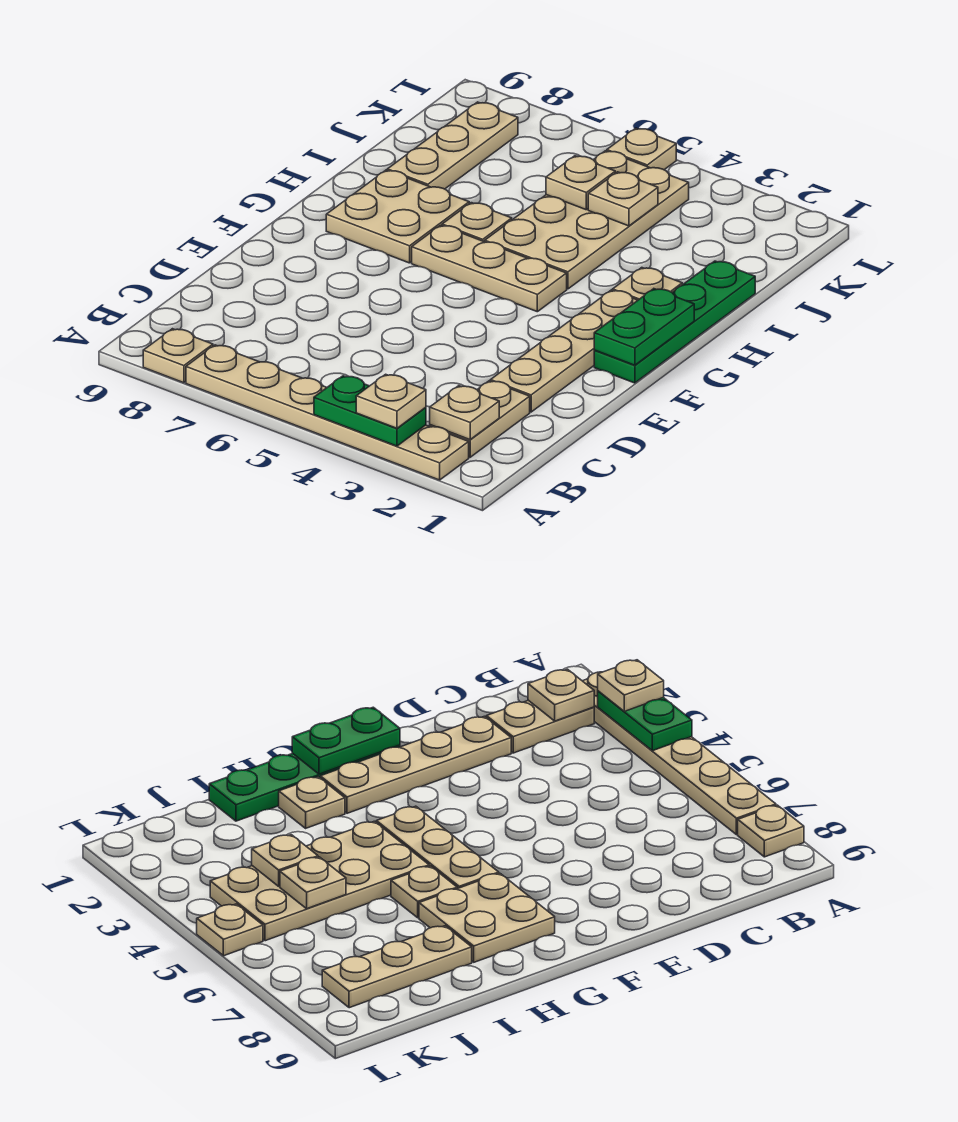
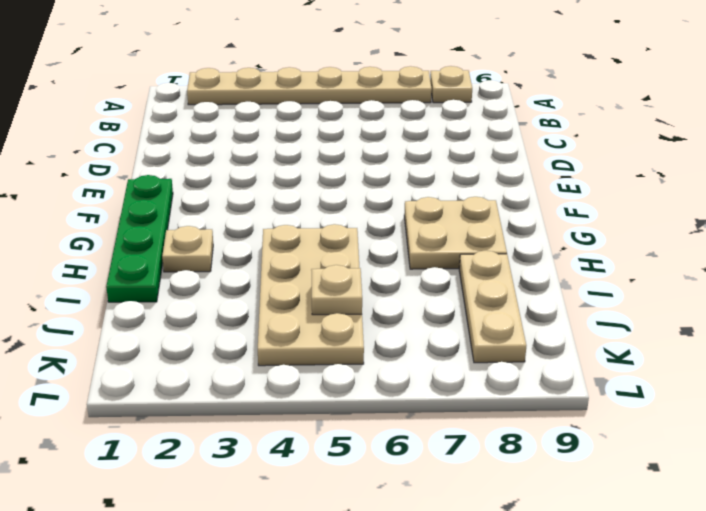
none -> tan plate B2:C2 level 1
none -> tan plate D2:G2 level 1
none -> tan plate G4:G6 level 1

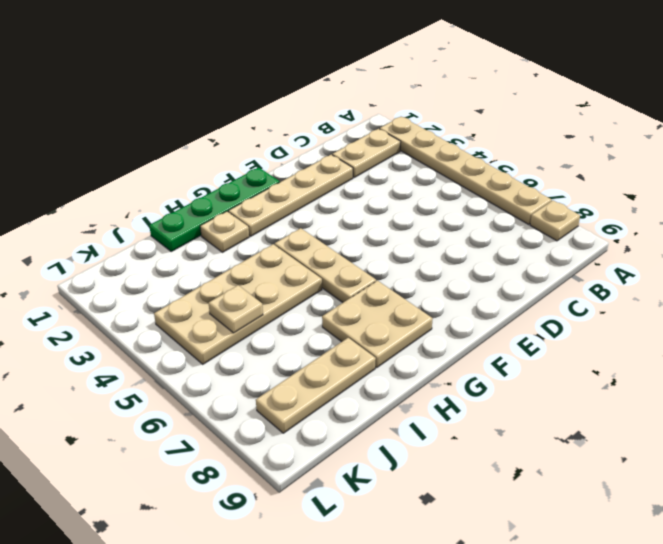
none -> tan plate H6 level 1
none -> tan plate L5 level 1
none -> green plate A3:A4 level 2

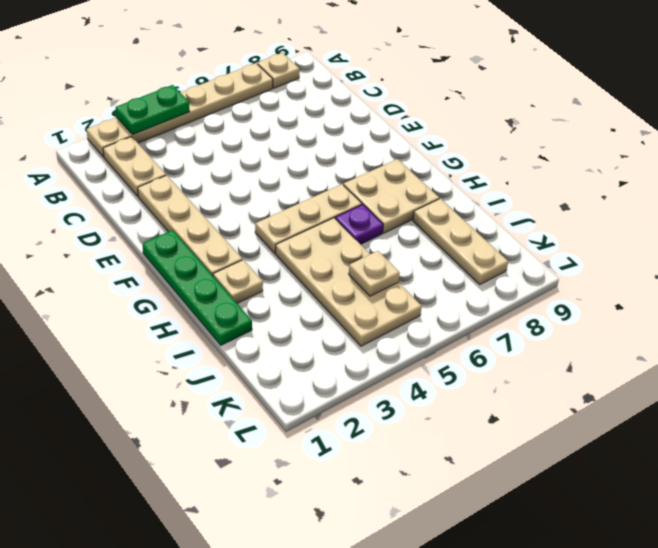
purple plate H6 level 1 -> tan plate H6 level 1
none -> tan plate L5 level 1
none -> tan plate B2 level 2
none -> green plate F1:G1 level 2

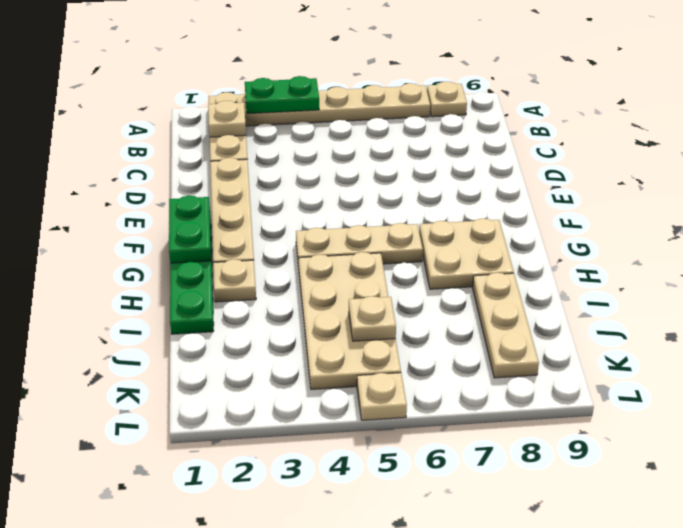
none -> tan plate H6 level 1
none -> tan plate J4 level 2
none -> tan plate A3 level 3

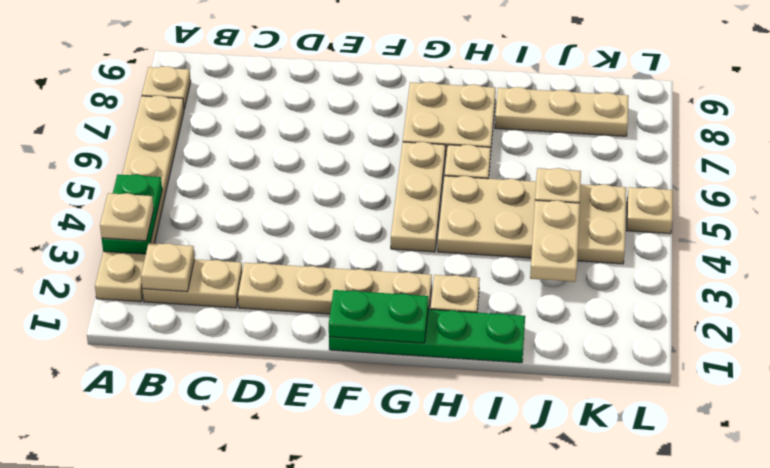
tan plate J3:J4 level 2 -> tan plate J4 level 2

